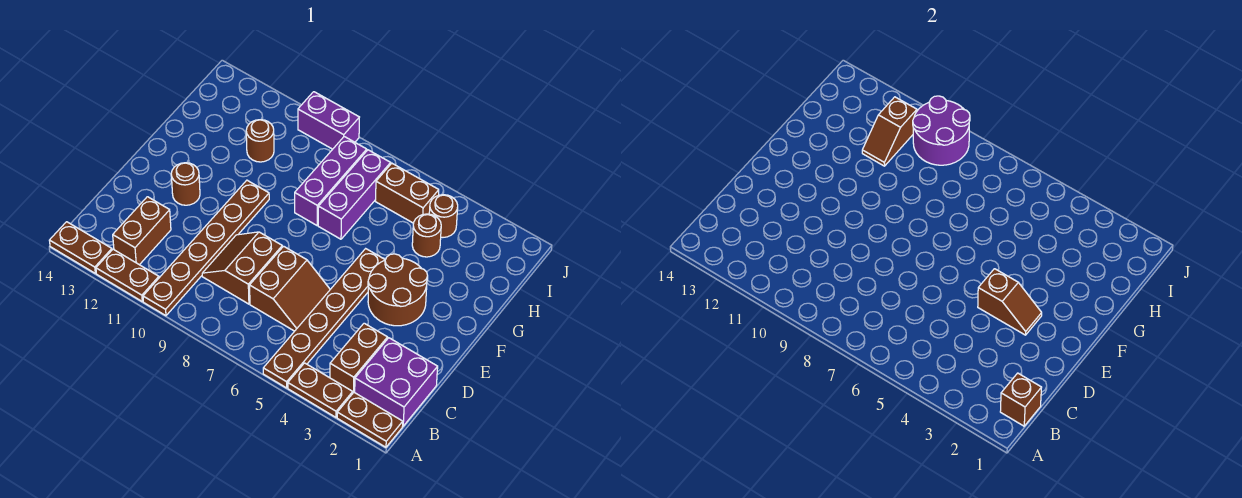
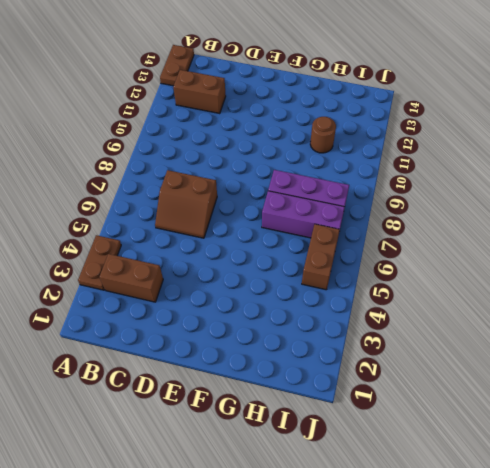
none -> brown plate A1:A2 level 1
none -> brown plate A5:F5 level 1
none -> brown plate A10:F10 level 1

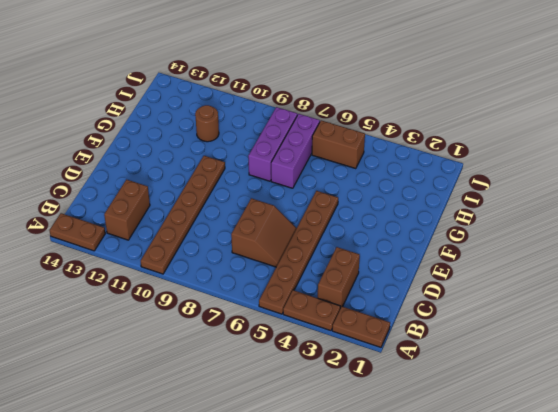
none -> brown plate A11:A12 level 1
none -> purple brick B1:C2 level 1
none -> brown slope C8:D9 level 1 top 8

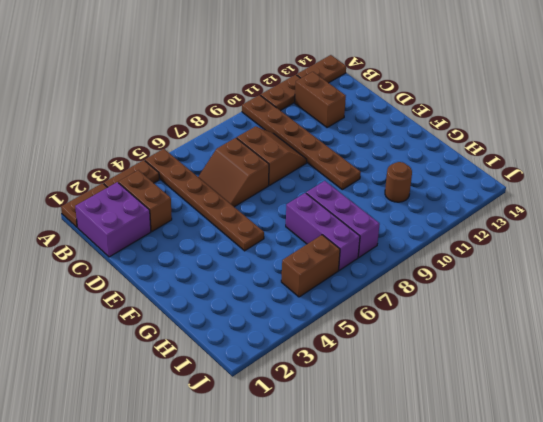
none -> brown round brick E3:F4 level 1
none -> brown round brick E12 level 1
none -> brown round brick H4 level 1

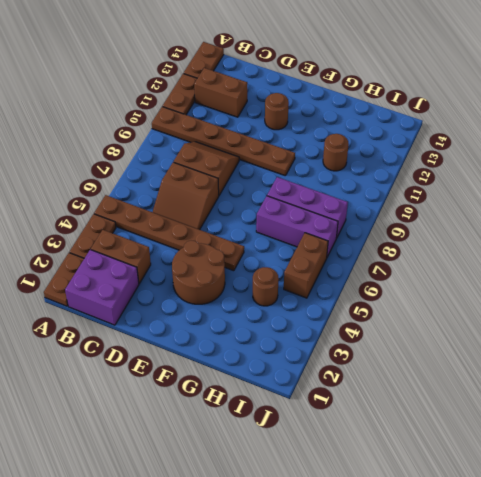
none -> brown round brick I4 level 1
none -> purple brick J9:J10 level 1
none -> brown brick B1 level 2

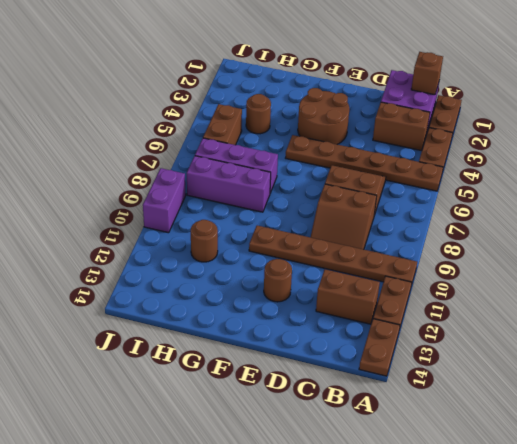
none -> brown round brick I4 level 1
none -> brown slope E3:E4 level 2 top 4
none -> brown slope H11:I11 level 2 top I

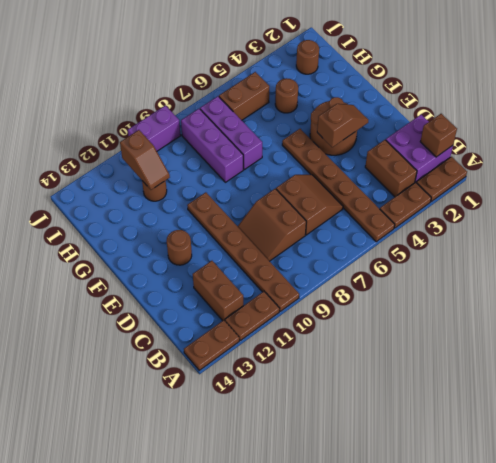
brown round brick I2 level 1 -> brown round brick I4 level 1
none -> purple round brick I9:J10 level 2

